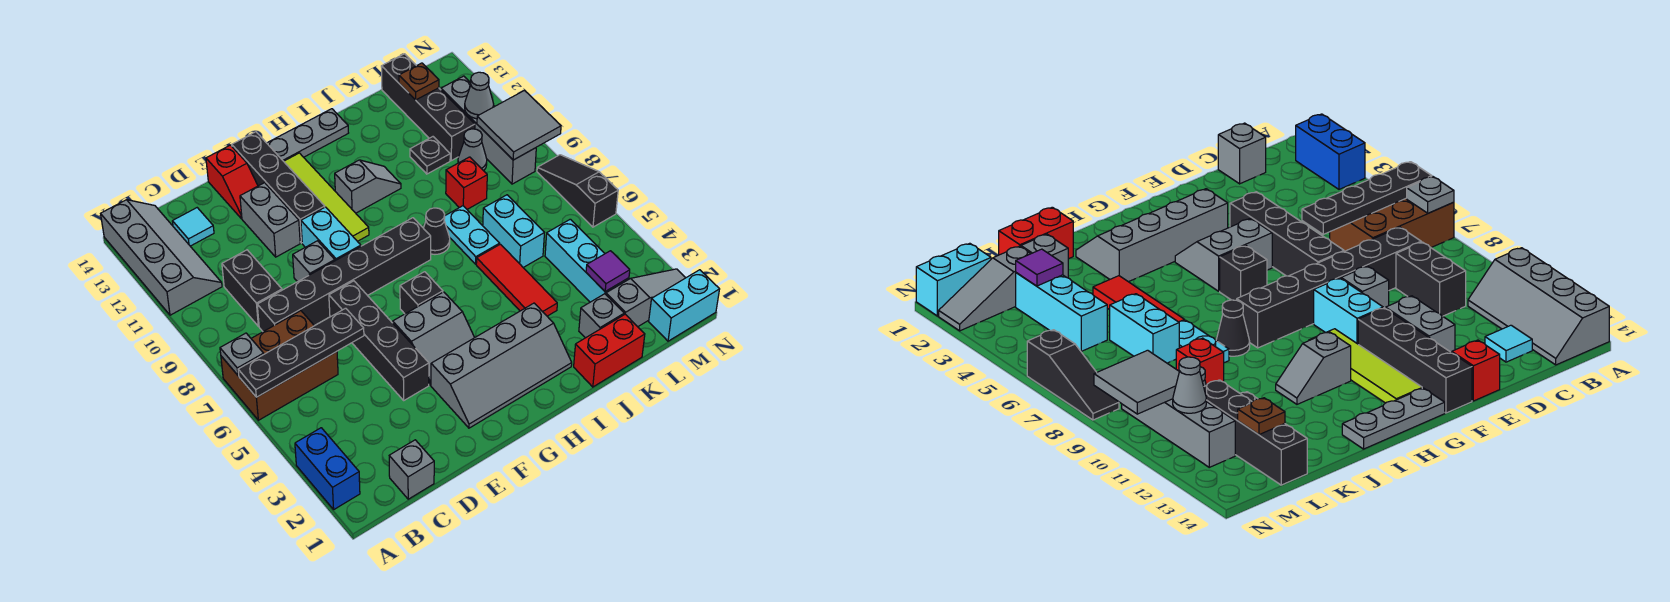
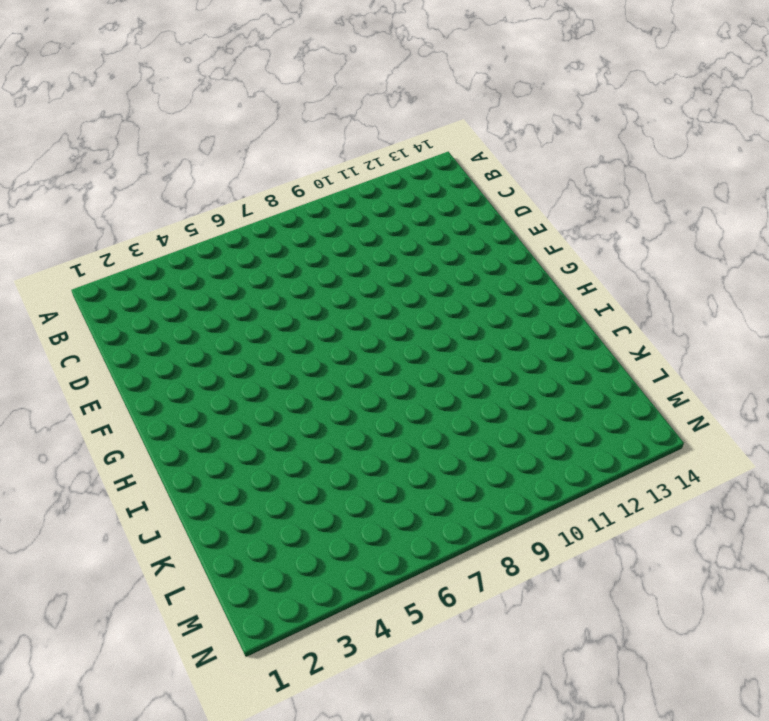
none -> blue brick A2:A3 level 1
none -> brown brick A6:C7 level 1
none -> grey slope A11:B14 level 1 top A
none -> grey brick C1 level 1

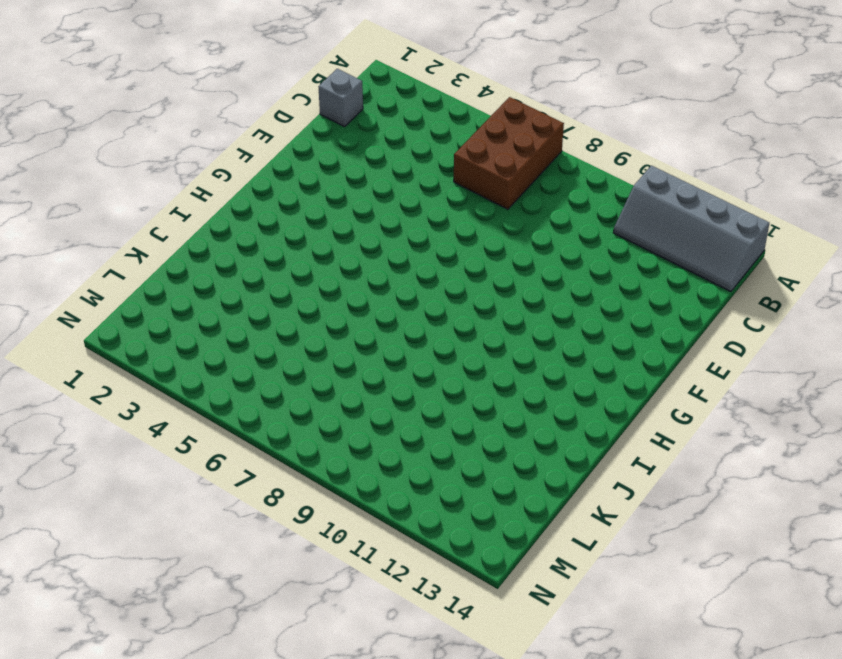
none -> blue brick A2:A3 level 1
none -> black brick C8:H8 level 1
none -> black brick C9:C10 level 1
none -> cyan tile C13 level 1

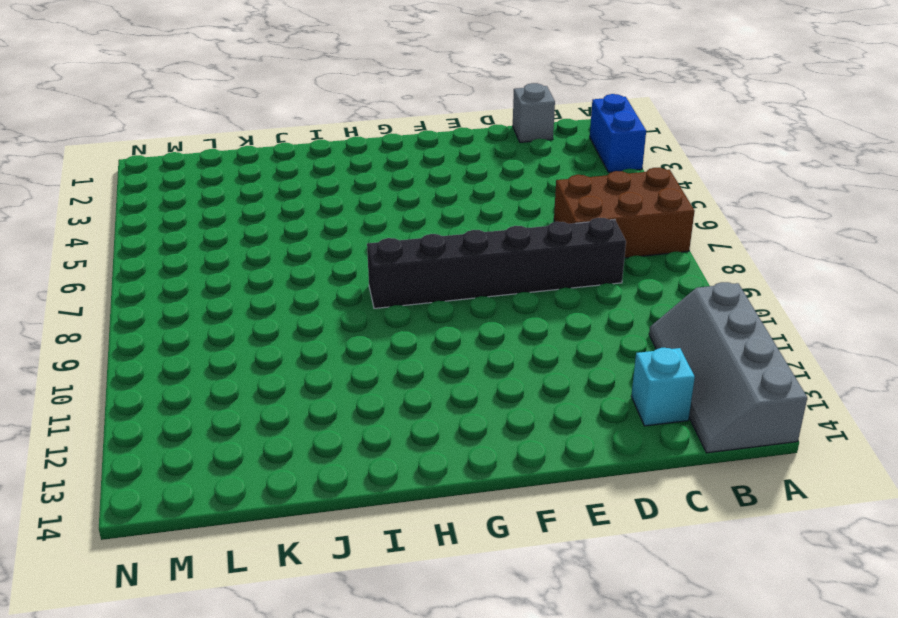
cyan brick C13 level 1 -> cyan tile C13 level 1
none -> black brick C9:C10 level 1
none -> black brick E4:E7 level 1
none -> grey brick E9 level 1
none -> grey brick E11:E12 level 1

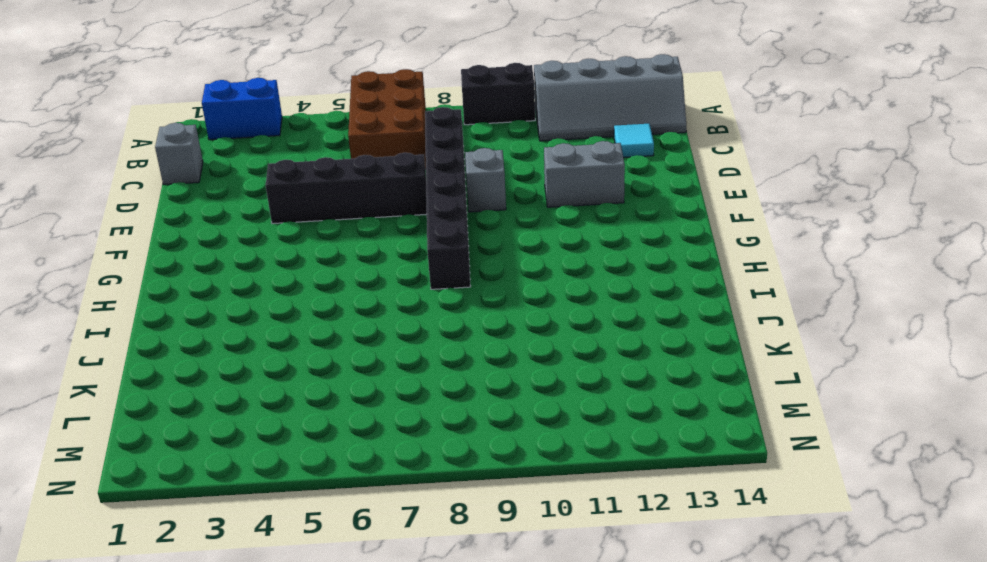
black brick A9:A10 level 1 -> black brick C9:C10 level 1
none -> red slope E13:E14 level 1 top 14
none -> grey slope F2:I3 level 1 top 3
none -> grey slope F4:G5 level 1 top 5
none -> cyan brick F9:F10 level 1

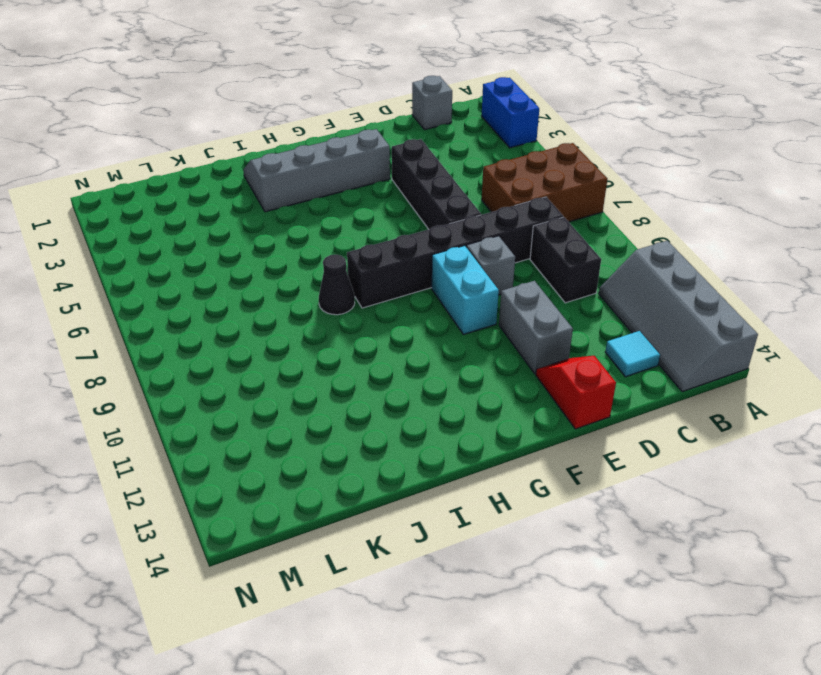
none -> grey slope F4:G5 level 1 top 5
none -> black brick F11:F14 level 1
none -> black brick G6 level 1
none -> lime tile G10:G13 level 1

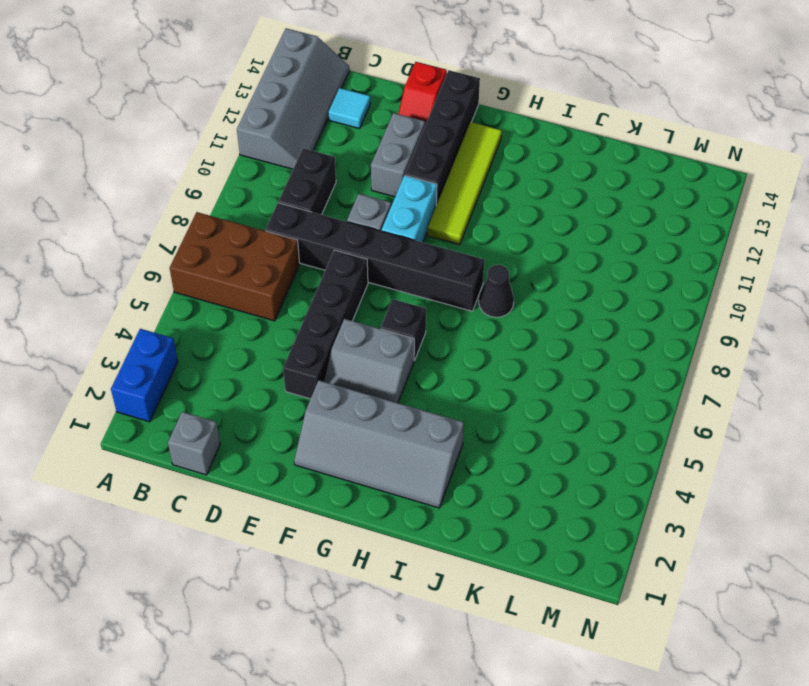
none -> grey plate G14:I14 level 1
none -> grey slope H11:I11 level 1 top H
none -> red brick J1:K1 level 1
none -> red tile J4:J6 level 1

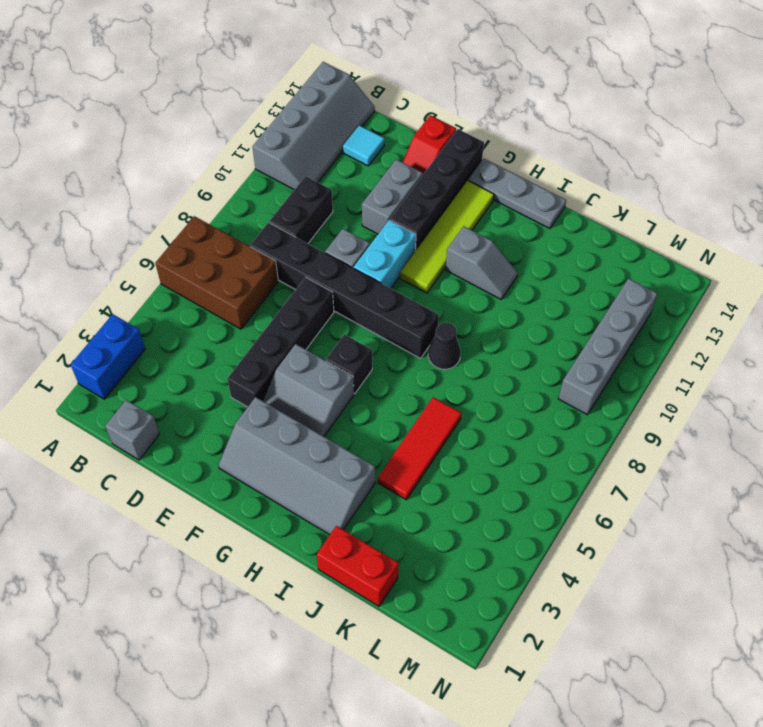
none -> cyan plate J7:J8 level 1
none -> grey brick K2 level 1
none -> cyan brick K6:K7 level 1
none -> red brick K9 level 1

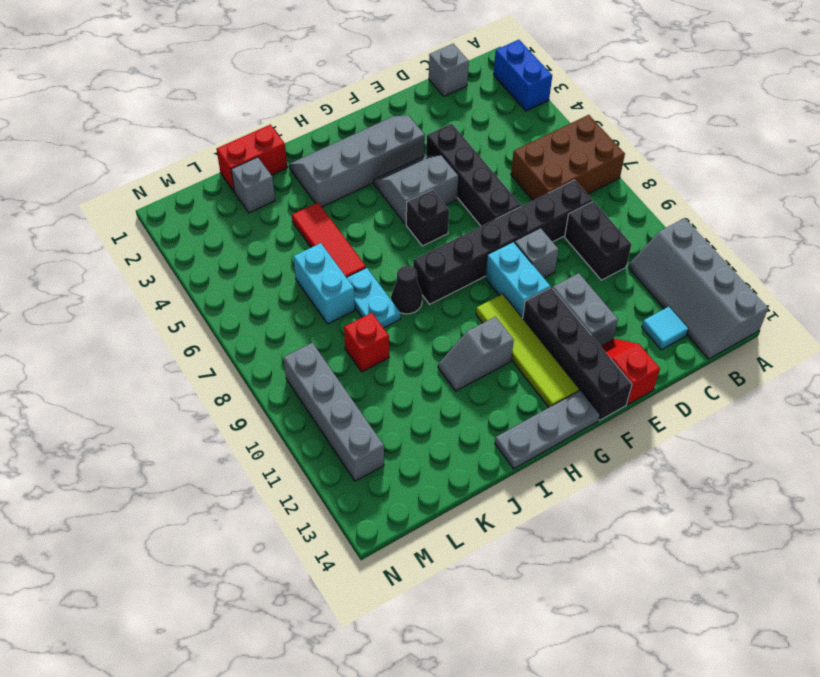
none -> black plate K11 level 1
none -> grey slope L2:N2 level 1 top L
none -> cyan brick L3:L5 level 1
none -> grey cone L10 level 1

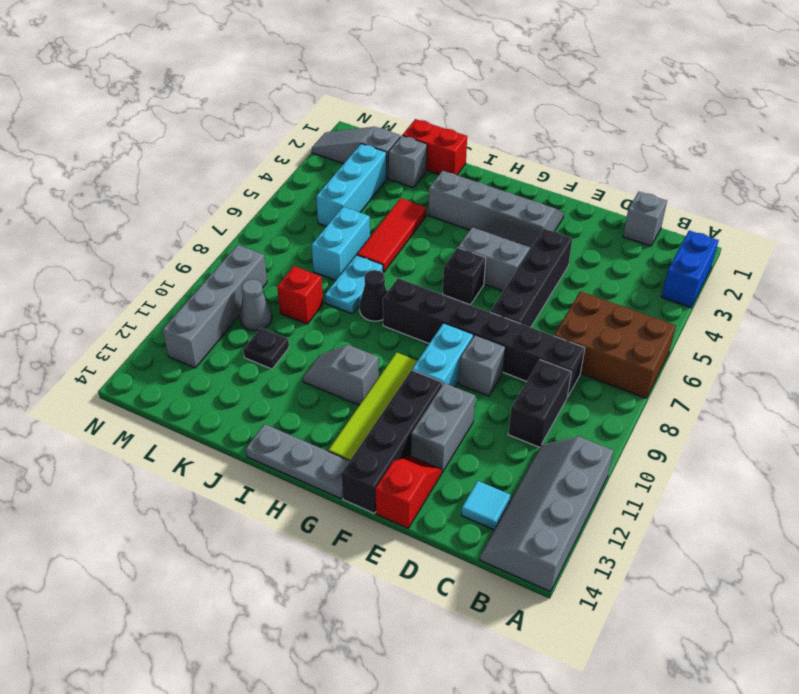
none -> black brick L11:L14 level 1
none -> cyan brick M1:N1 level 1
none -> black slope N6:N8 level 1 top 6
none -> black plate A6:D6 level 2

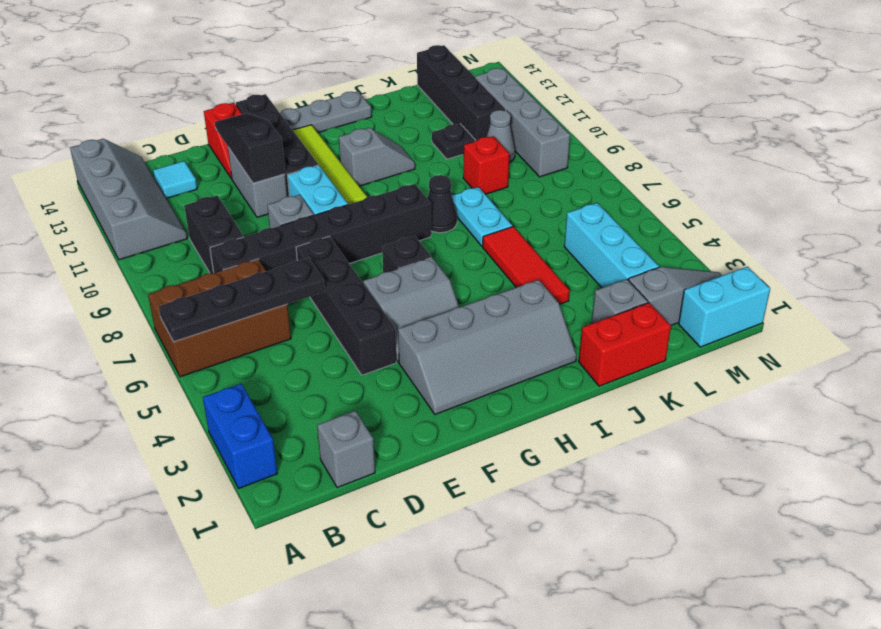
black slope E11:E13 level 2 top 11 -> black slope N6:N8 level 1 top 6
none -> cyan brick K6:K7 level 1
none -> grey plate A7 level 2
none -> purple tile L3 level 2
none -> brown plate L13 level 2

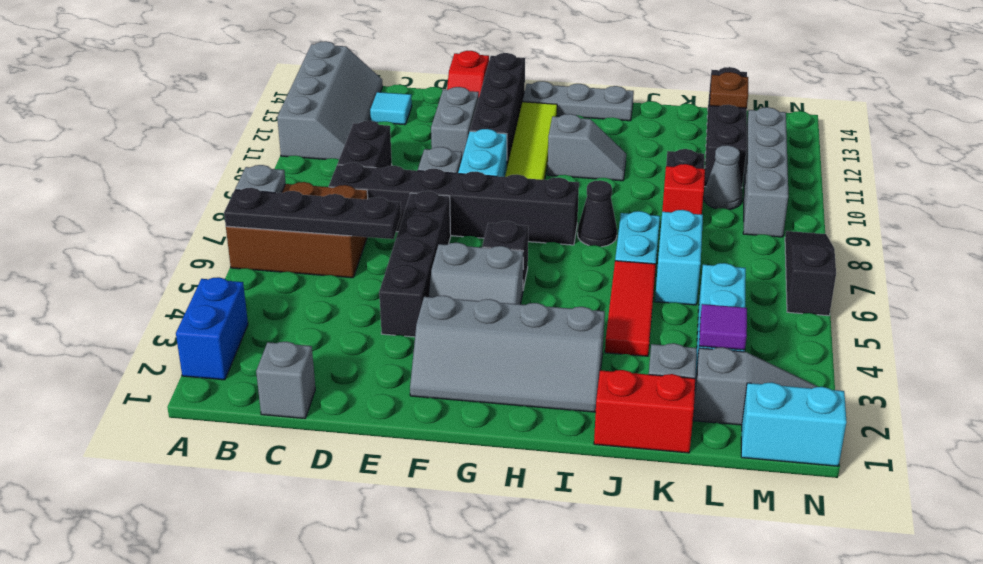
none -> grey tile M9:N10 level 2
none -> grey cone M11 level 2

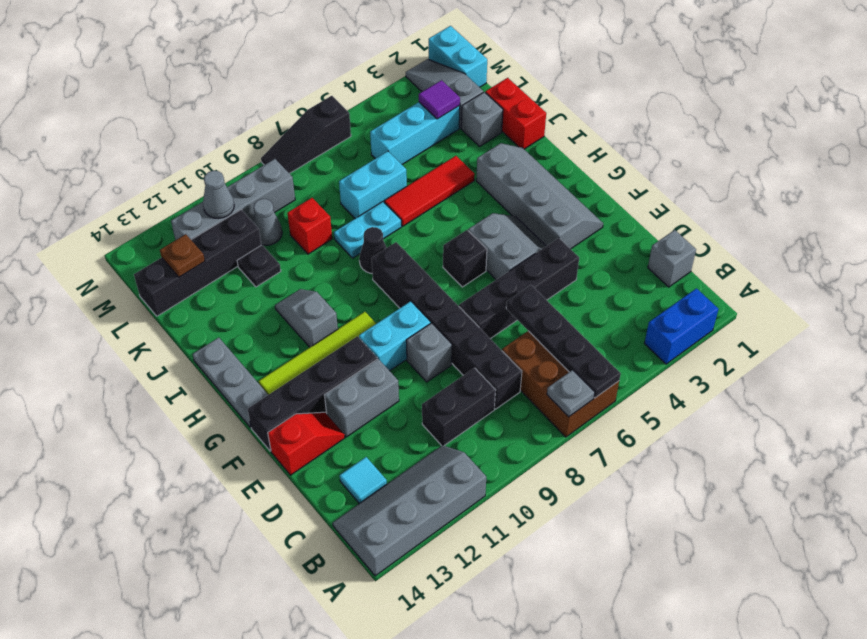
none -> grey tile M9:N10 level 2

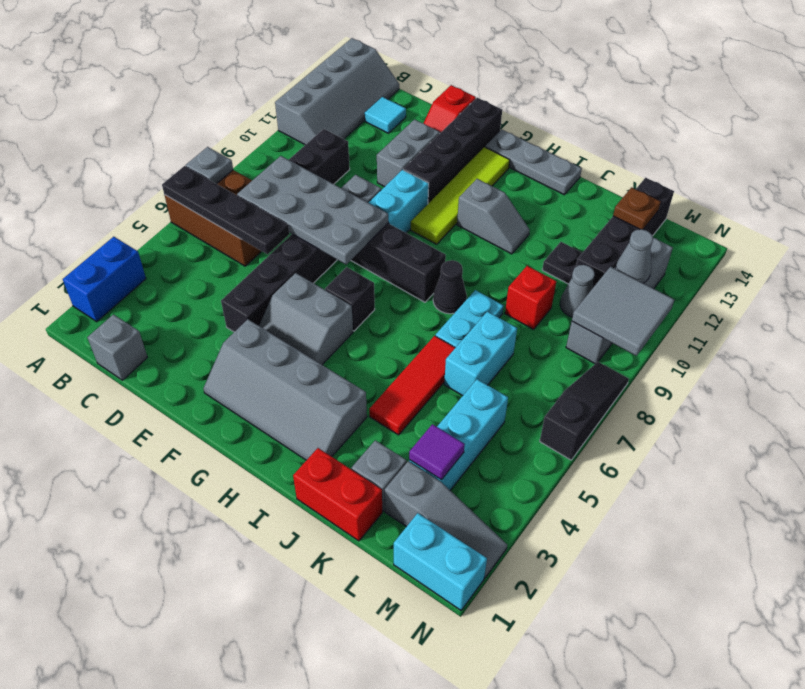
grey plate C7:F8 level 2 -> none

